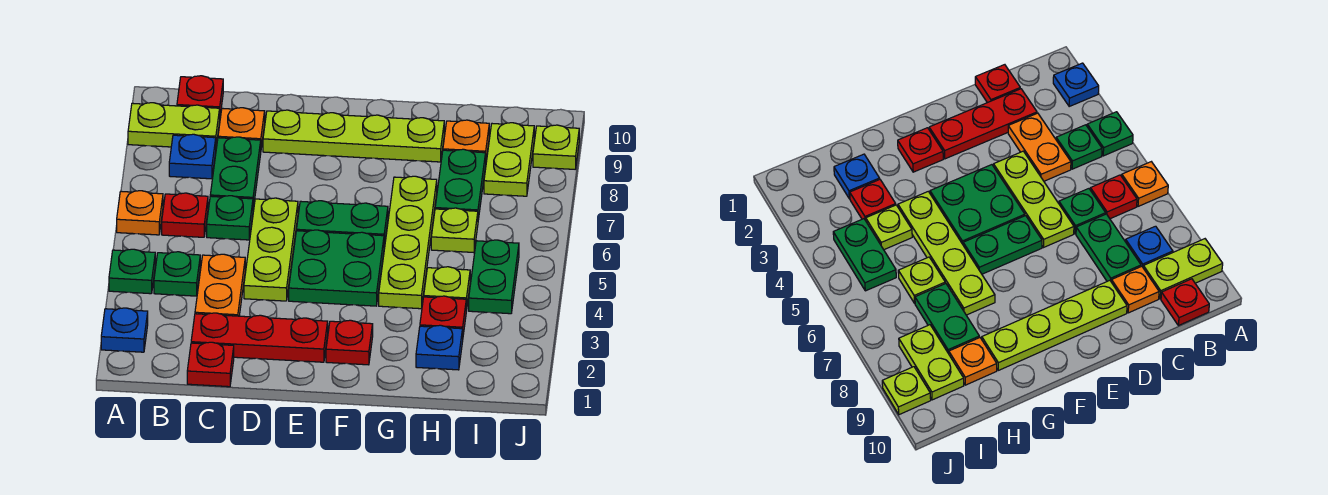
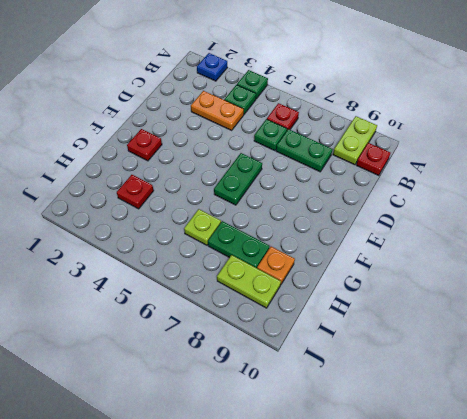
none -> orange plate A6 level 1
none -> blue plate B8 level 1
none -> red plate C1 level 1

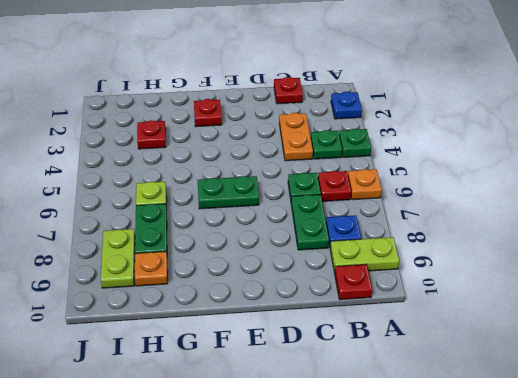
none -> red plate C2:E2 level 1
none -> orange plate C9 level 1
none -> lime plate D4:D6 level 1

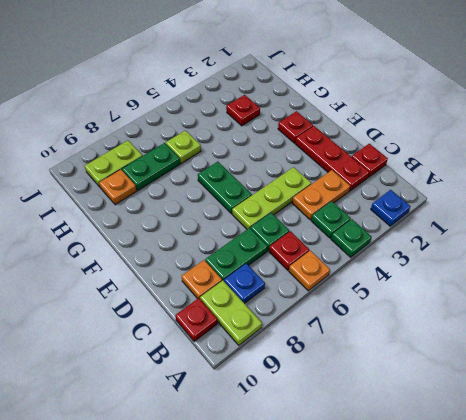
none -> lime plate D9:G9 level 1
none -> green plate E4:F5 level 1
none -> lime plate G4:G7 level 1

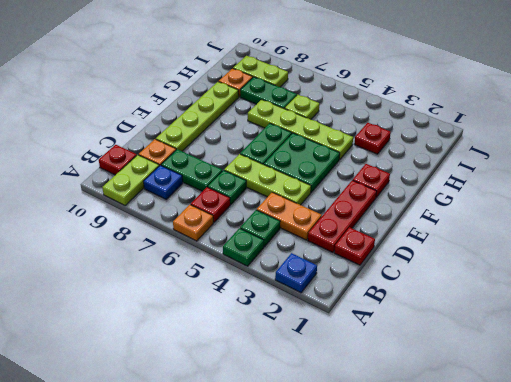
none -> blue plate H2 level 1
none -> lime plate H4 level 1
none -> green plate I4:I5 level 1

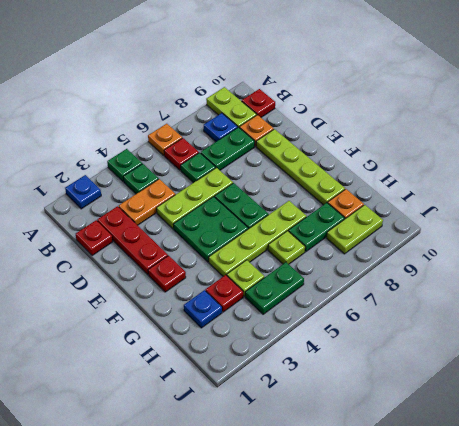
none -> lime plate J9 level 1

